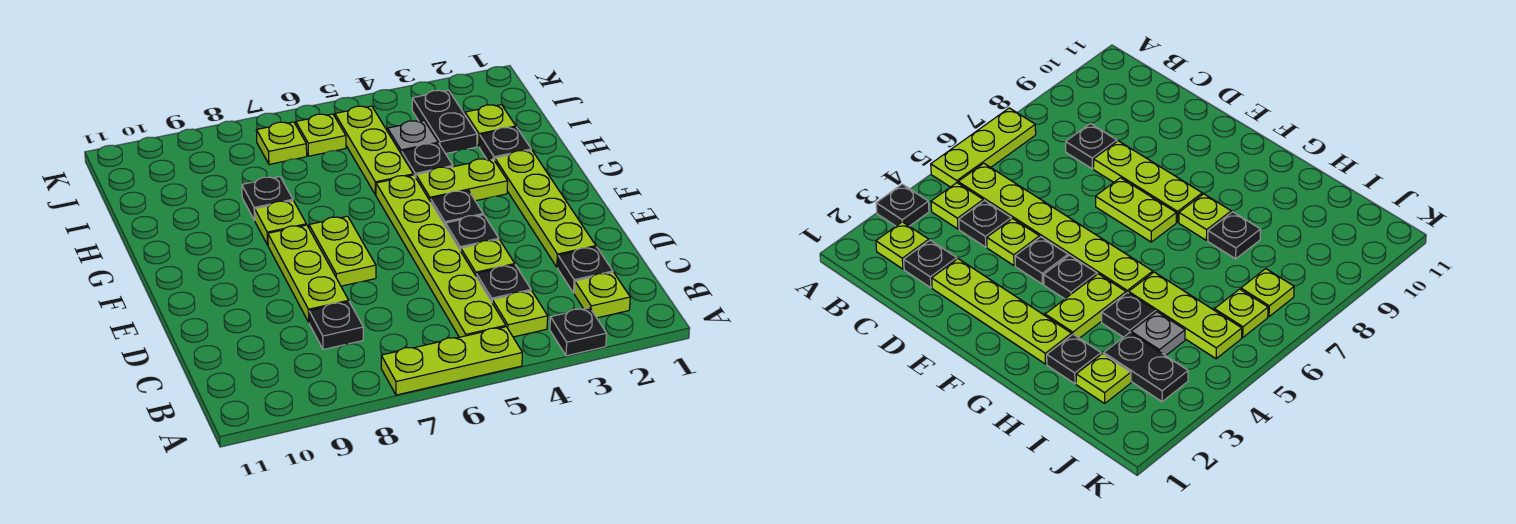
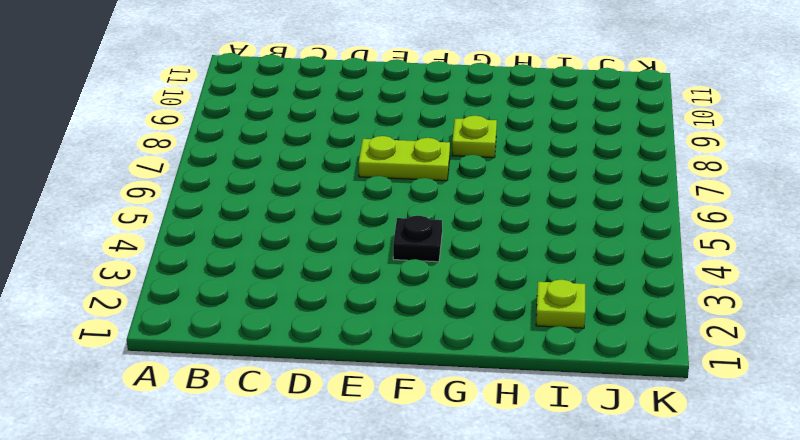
none -> black plate A3 level 1
none -> lime plate A5:A7 level 1
none -> lime plate B2 level 1

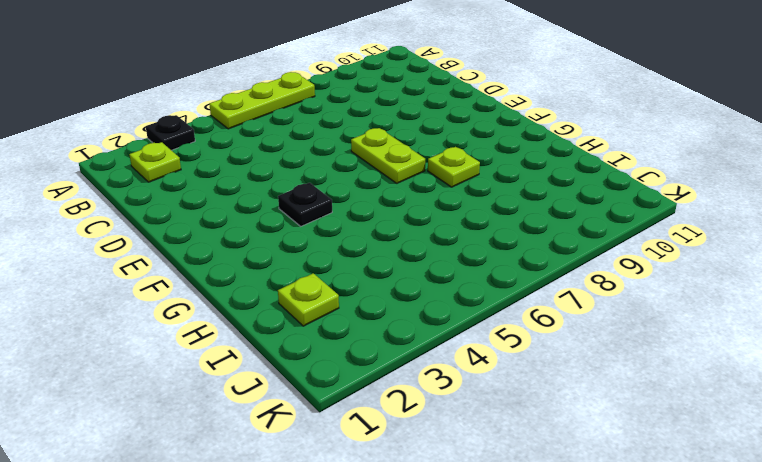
none -> lime plate B4 level 1
none -> lime plate B5:G5 level 1
none -> black plate C2 level 1

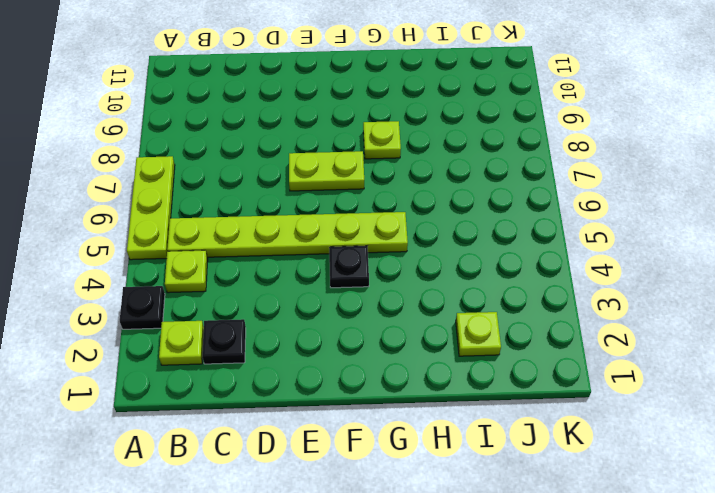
none -> black plate C4 level 1
none -> black plate C8 level 1
none -> lime plate D2:G2 level 1

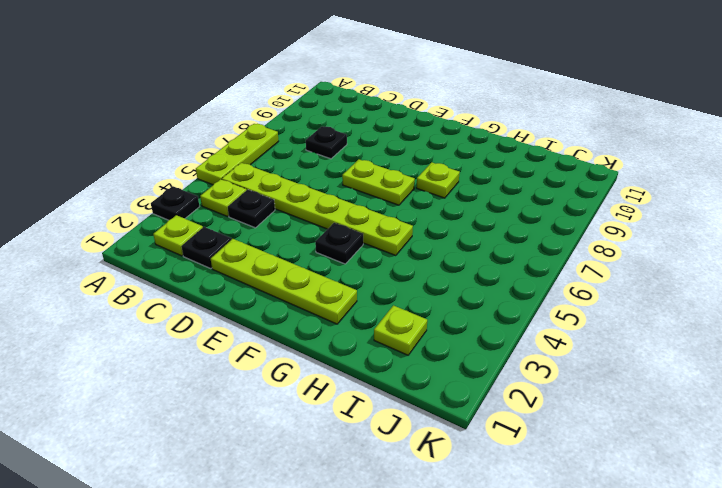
none -> lime plate D4 level 1
none -> lime plate D8:F8 level 1
none -> black plate E4 level 1

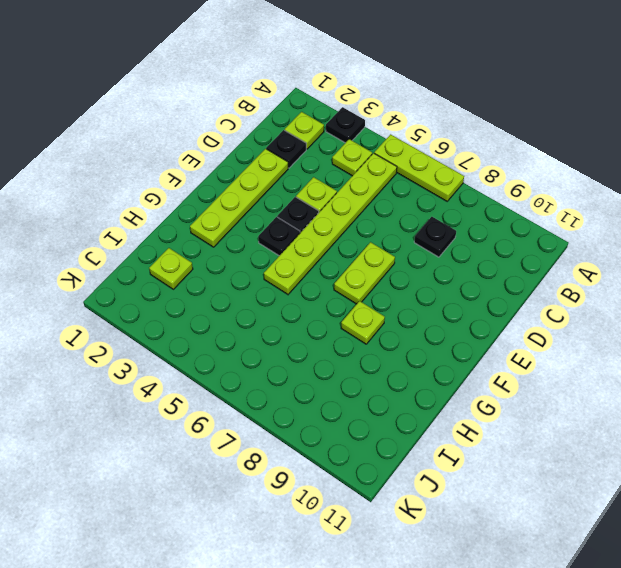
none -> black plate C4 level 1
none -> lime plate D8:F8 level 1
none -> lime plate G3:G4 level 1

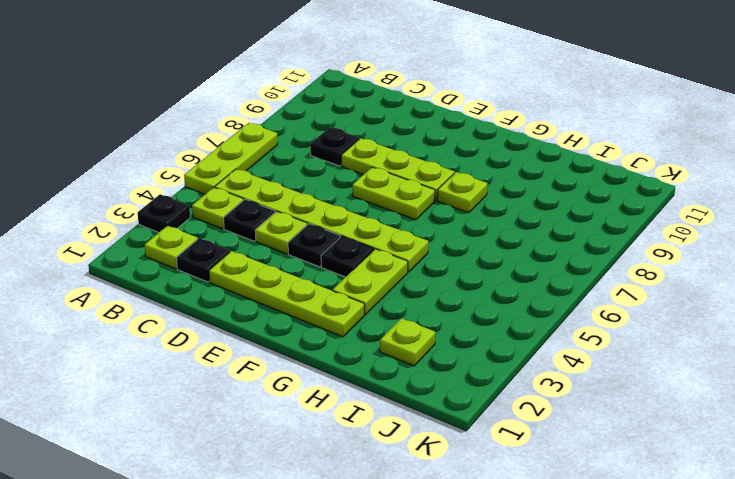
none -> black plate H2 level 1
none -> black plate H4 level 1
none -> lime plate H5:J5 level 1

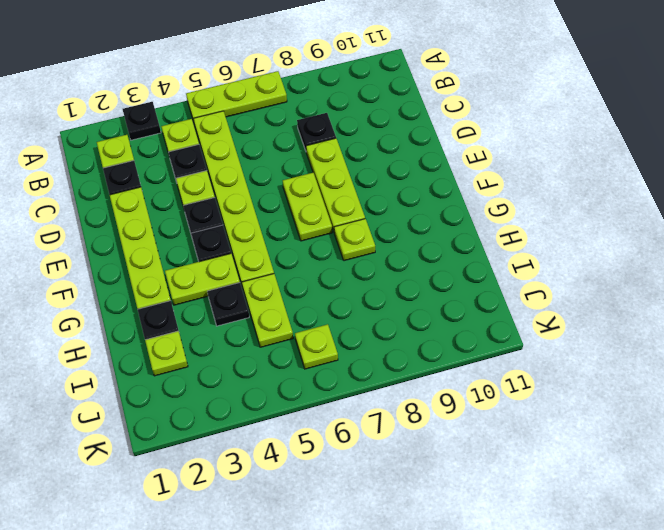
lime plate H5:I5 level 1 -> lime plate H5:J5 level 1
none -> black plate H8 level 1
none -> black plate I3:J3 level 1
none -> grey plate I4 level 1

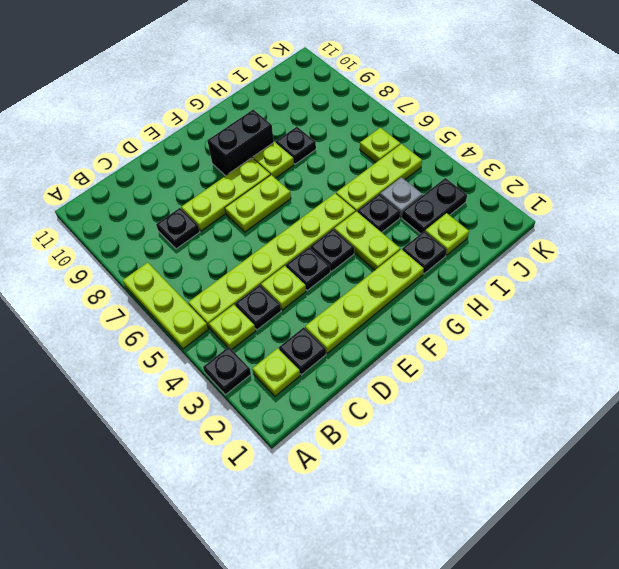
black brick F9:G9 level 1 -> none
none -> lime plate J7 level 1

